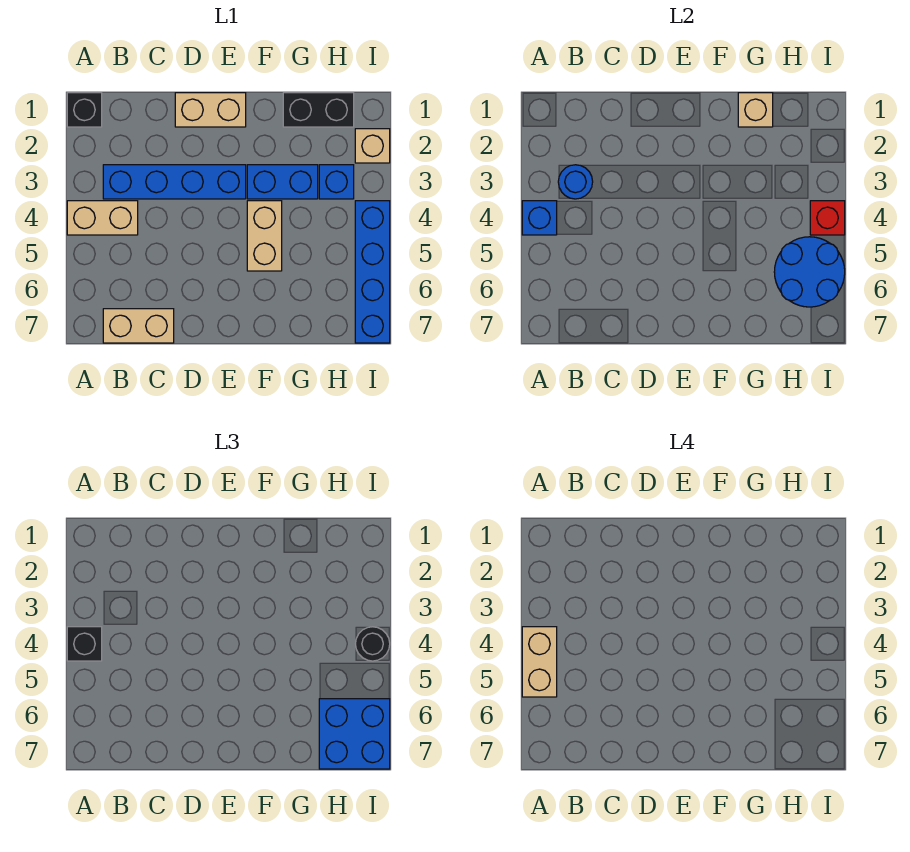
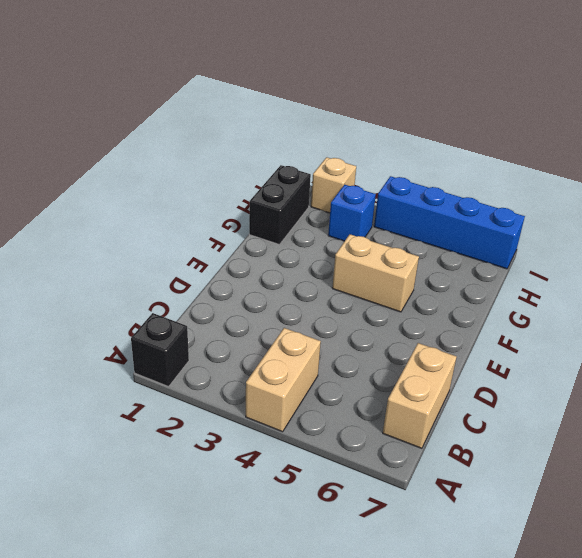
none -> blue brick B3:E3 level 1
none -> tan brick D1:E1 level 1
none -> blue brick F3:G3 level 1

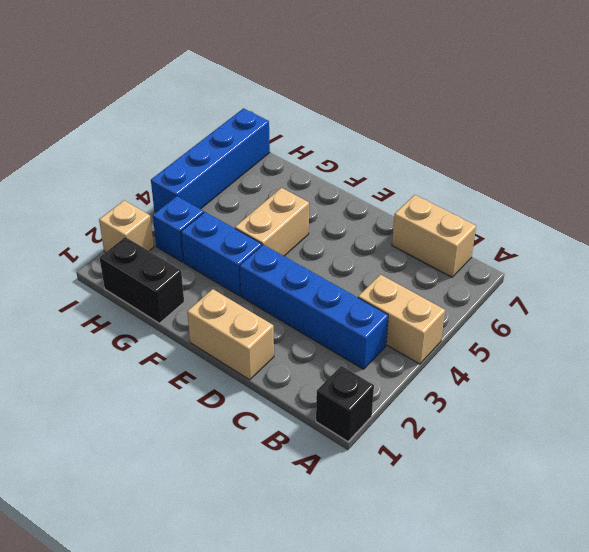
none -> blue brick A4 level 2
none -> blue round brick B3 level 2
none -> tan brick G1 level 2

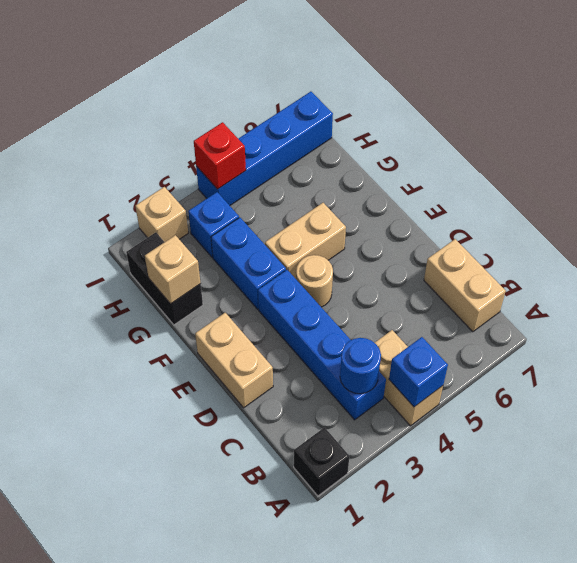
tan round brick E4 level 1 -> none
none -> blue round brick H5:I6 level 2
none -> black brick A4 level 3
none -> blue brick H6:I7 level 3

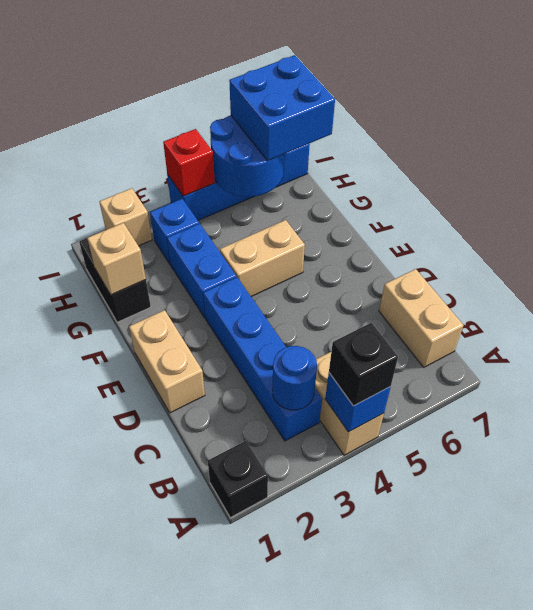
none -> black round brick I4 level 3
none -> tan brick A4:A5 level 4

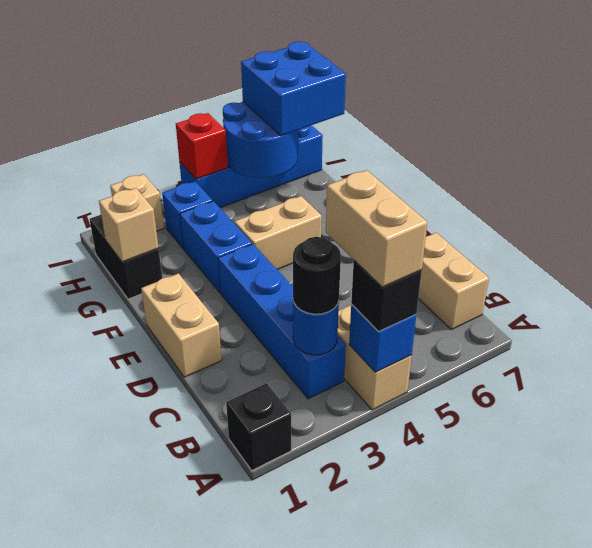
tan brick A4:B4 level 4 -> tan brick A4:A5 level 4
black round brick B3 level 3 -> black round brick I4 level 3

